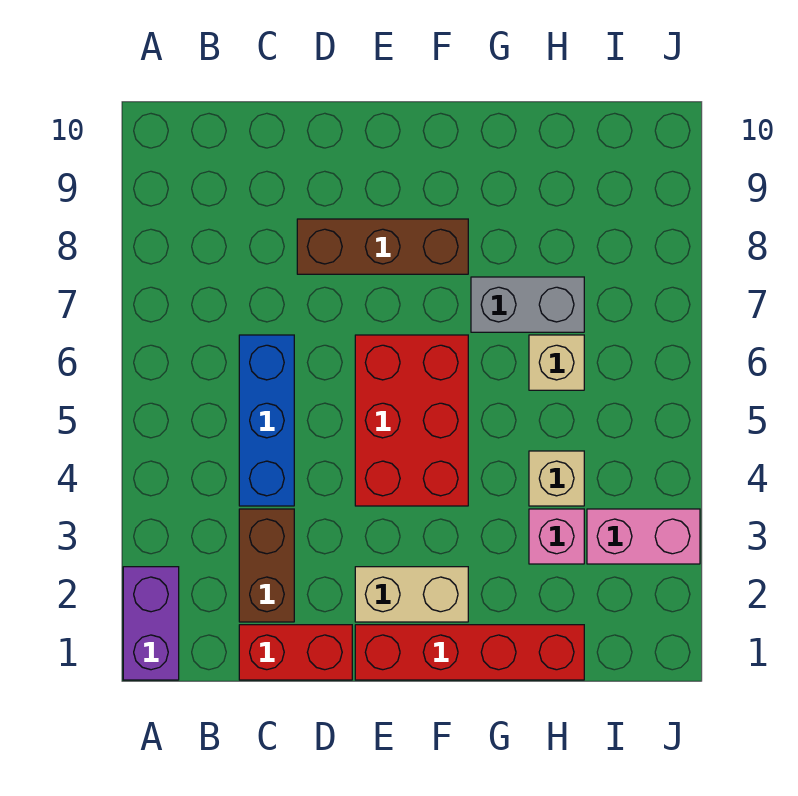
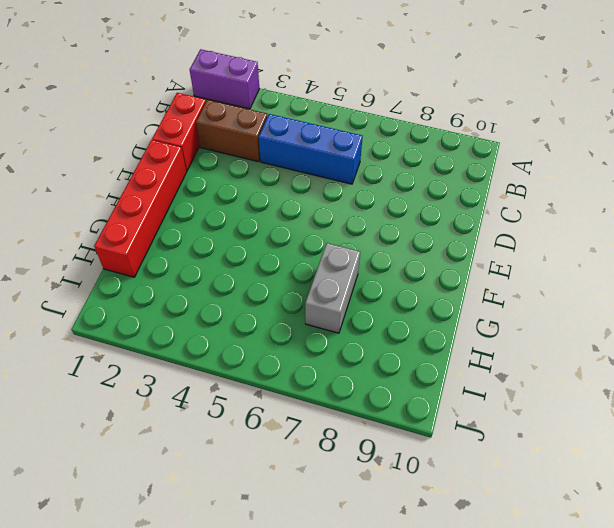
none -> brown brick D8:F8 level 1
none -> tan brick E2:F2 level 1
none -> red brick E4:F6 level 1

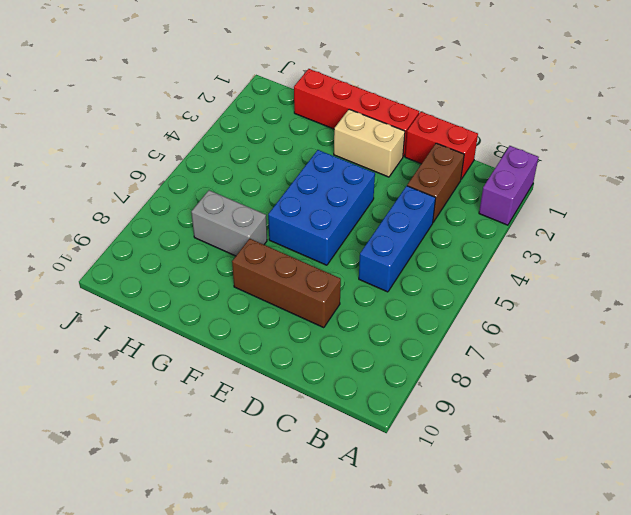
blue brick E4:F6 level 1 -> red brick E4:F6 level 1
none -> pink brick H3 level 1
none -> tan brick H4 level 1
none -> tan brick H6 level 1

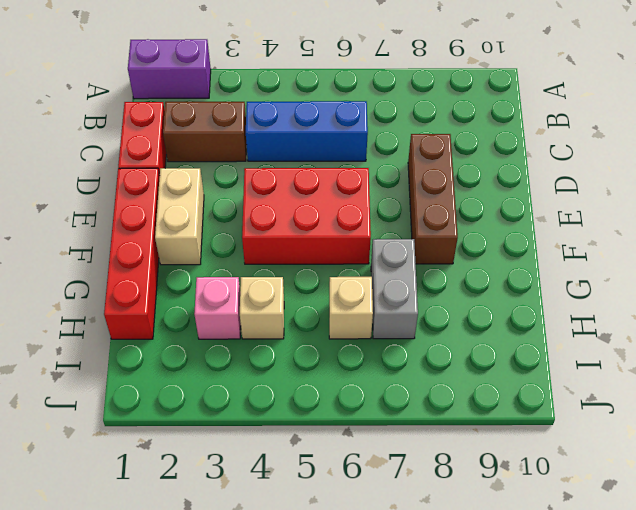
none -> pink brick I3:J3 level 1

